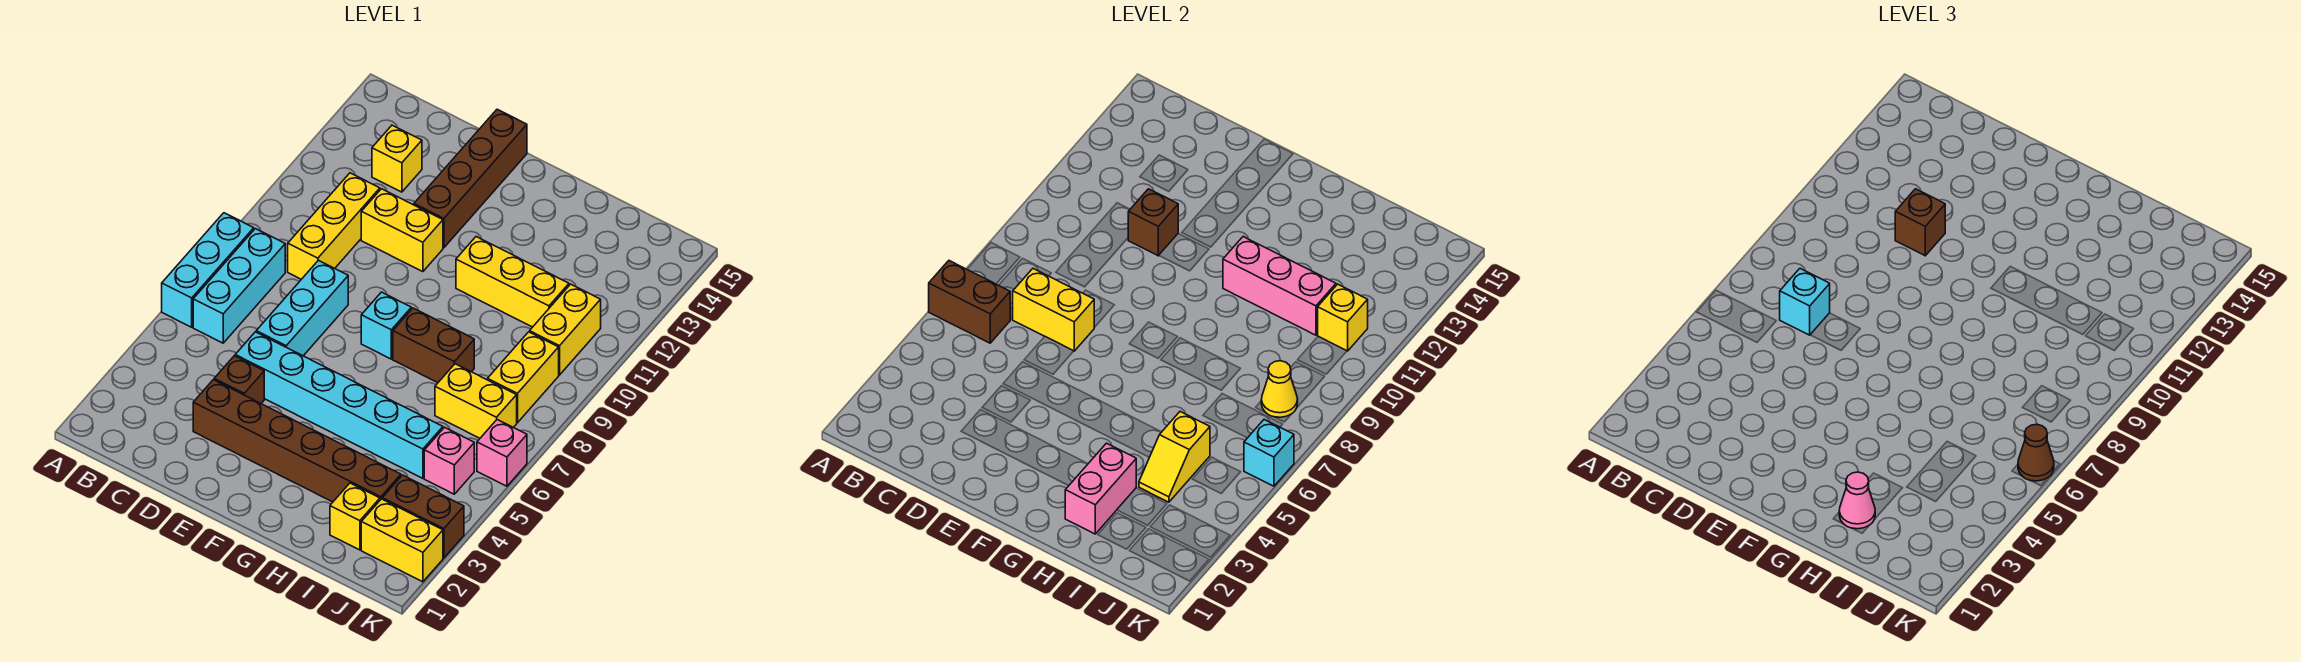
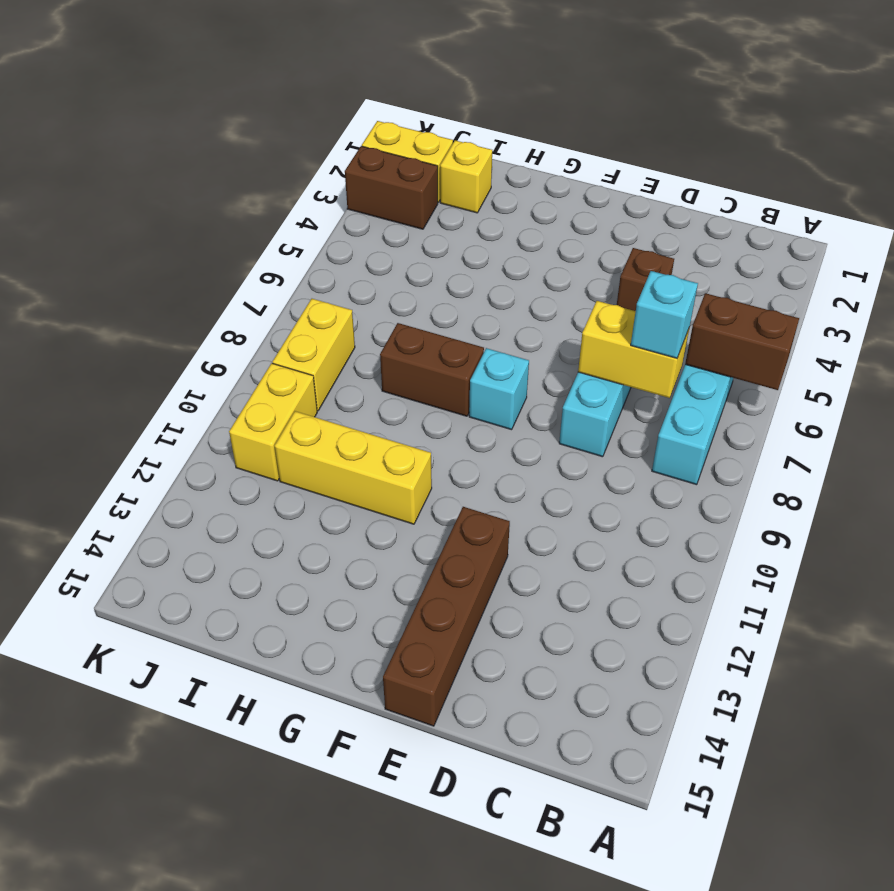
none -> cyan brick A6:A8 level 1
none -> yellow brick C9:C11 level 1
none -> yellow brick C13 level 1
none -> brown brick D3:I3 level 1

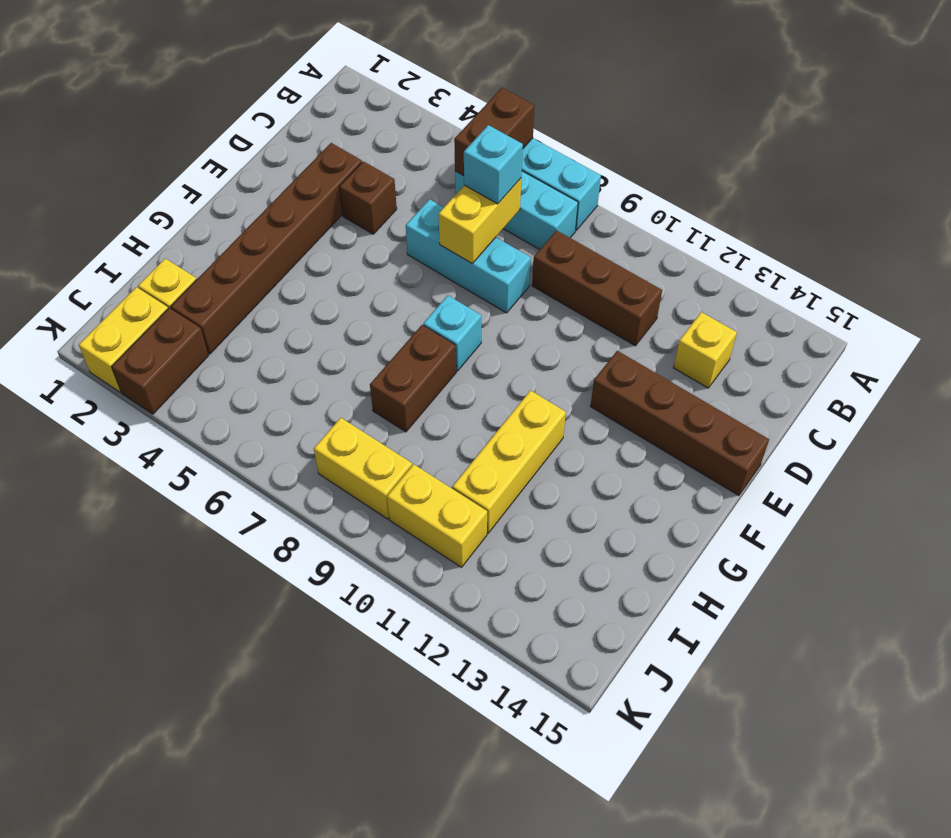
brown brick C9:C11 level 1 -> yellow brick C9:C11 level 1
none -> cyan brick D5:I5 level 1
none -> yellow brick D11:E11 level 1
none -> yellow brick I7:J7 level 1
none -> pink brick J5 level 1

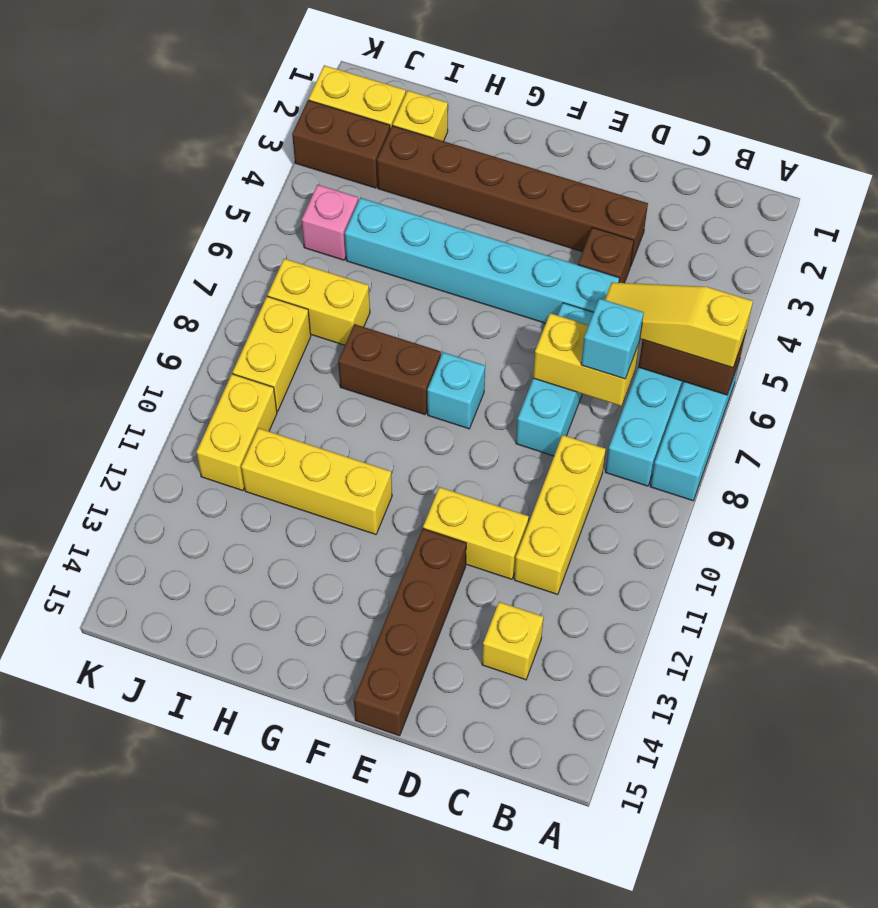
yellow slope A6:C6 level 3 top A -> none
none -> pink brick K6 level 1
none -> brown brick D11 level 2
none -> pink brick G11:I11 level 2
none -> pink brick H2:H3 level 2

